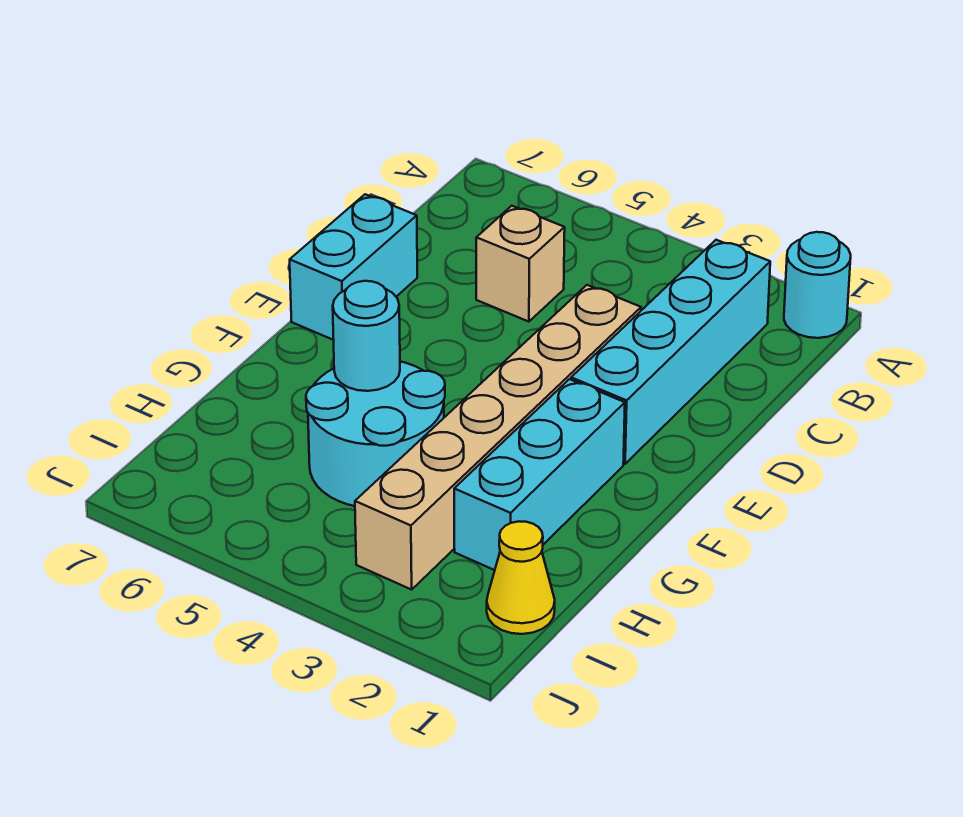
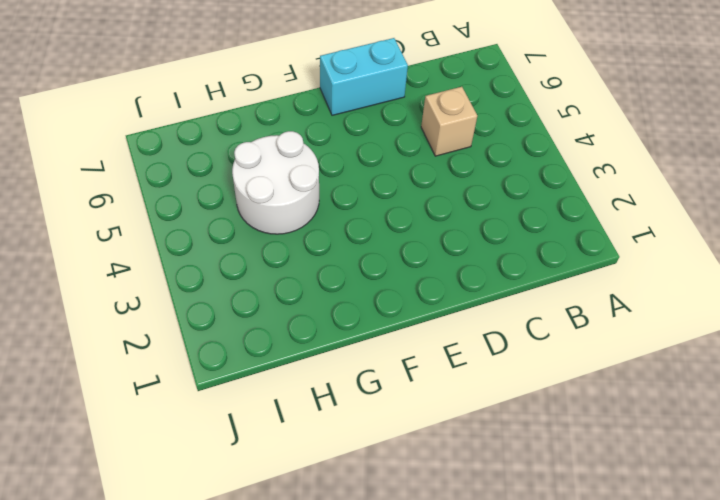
white round brick G4:H5 level 1 -> cyan round brick G4:H5 level 1
none -> cyan round brick A1 level 1
none -> cyan brick B2:E2 level 1

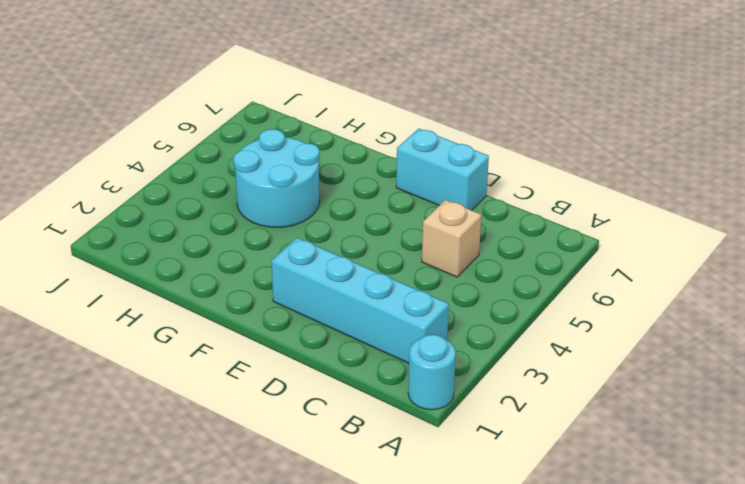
none -> tan brick D3:I3 level 1
none -> cyan brick F2:H2 level 1

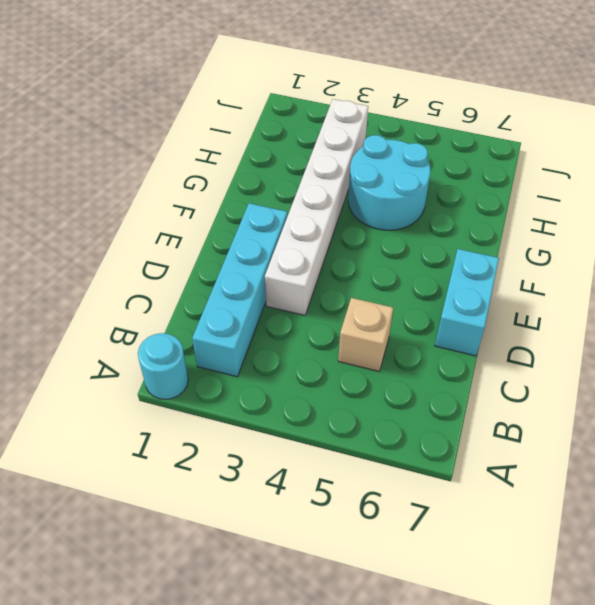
white brick D3:I3 level 1 -> tan brick D3:I3 level 1
none -> cyan brick F2:H2 level 1
none -> yellow cone I1 level 1

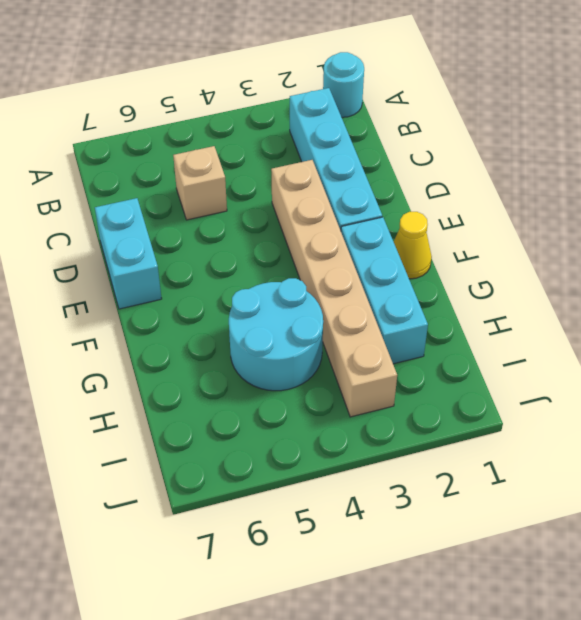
yellow cone F1 level 1 -> yellow cone I1 level 1
none -> cyan round brick G5 level 2

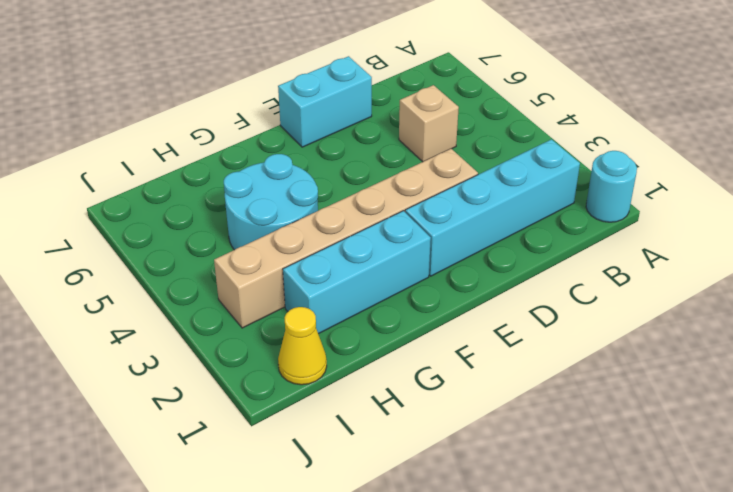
none -> cyan round brick G5 level 2

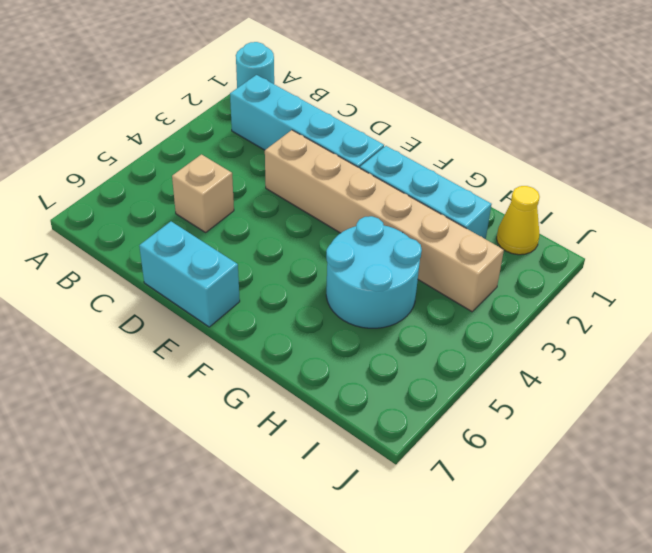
none -> cyan round brick G5 level 2

